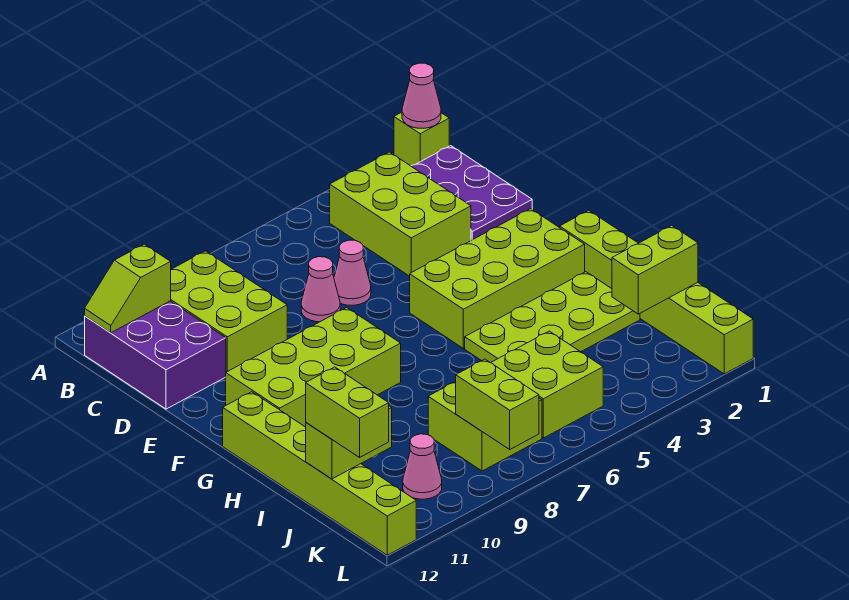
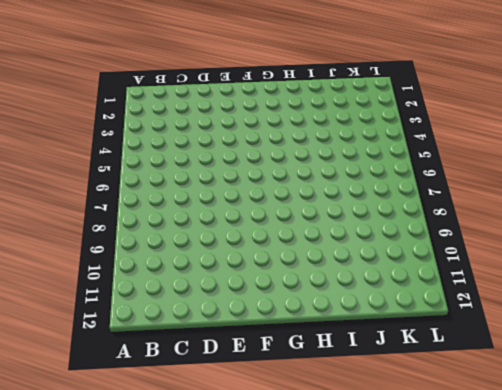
none -> lime brick A1 level 1
none -> purple plate B1:D2 level 1
none -> lime brick B3:D4 level 1

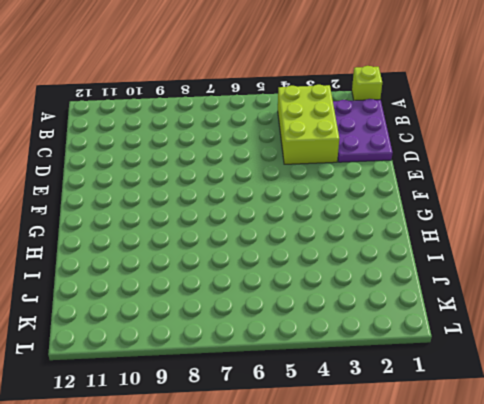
none -> lime brick B9:D10 level 1
none -> purple brick B11:D12 level 1
none -> pink cone D6 level 1

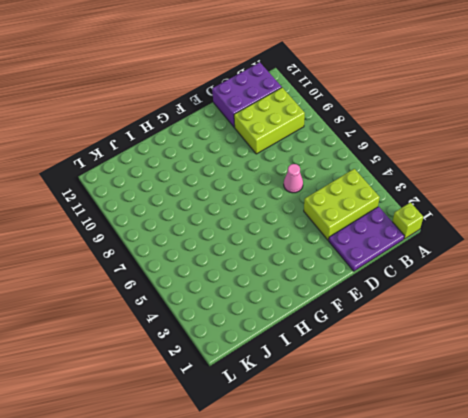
none -> pink cone D7 level 1
none -> lime brick F2:G5 level 1
none -> lime brick F8:G11 level 1

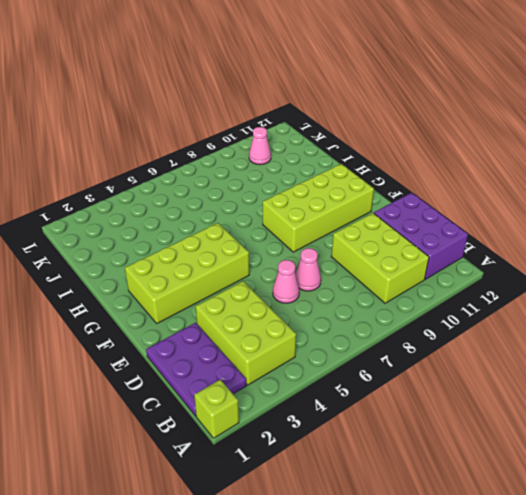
none -> lime brick G1:L1 level 1
none -> lime brick G12:L12 level 1
none -> lime plate H2:I5 level 1

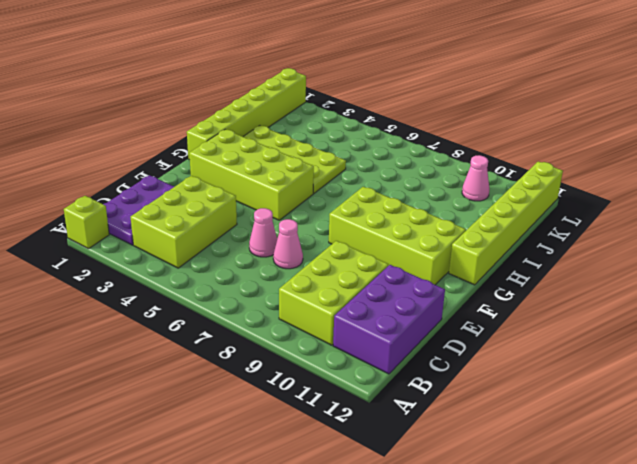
none -> lime brick J5:K6 level 1
none -> lime brick J7:K8 level 1
none -> pink cone A1 level 2

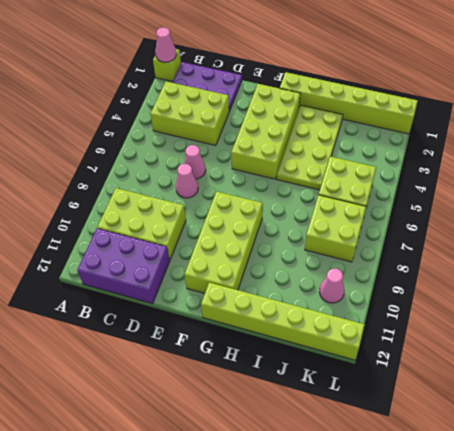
none -> lime slope B11:B12 level 2 top 11
none -> lime brick J1:J2 level 2
none -> lime brick J11:J12 level 2

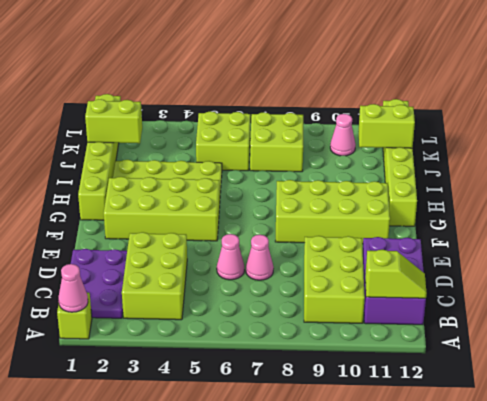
none -> lime brick K8:L8 level 2
none -> lime brick J12:K12 level 3

